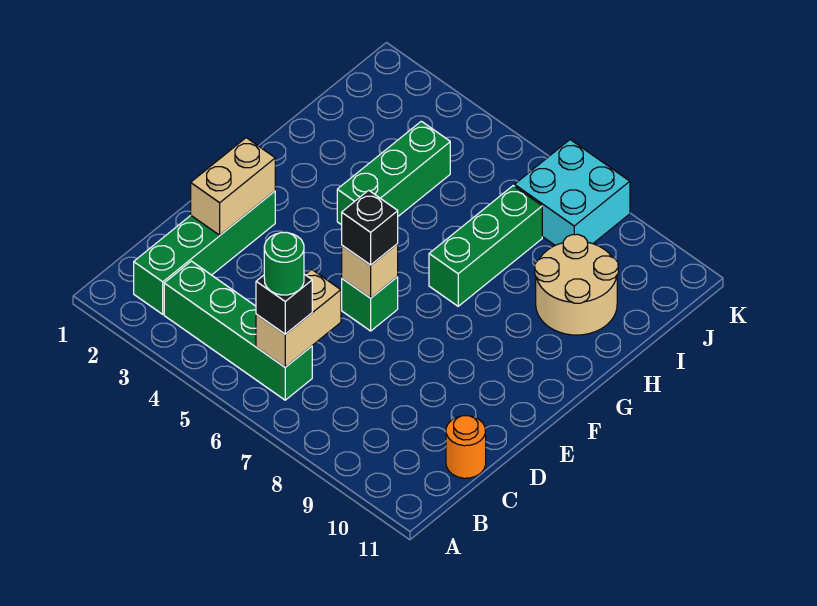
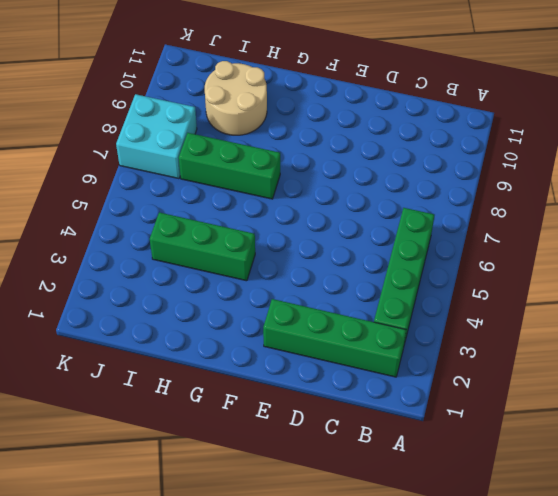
none -> orange round brick C11 level 1
none -> green brick E6 level 1
none -> tan brick B6:C6 level 2

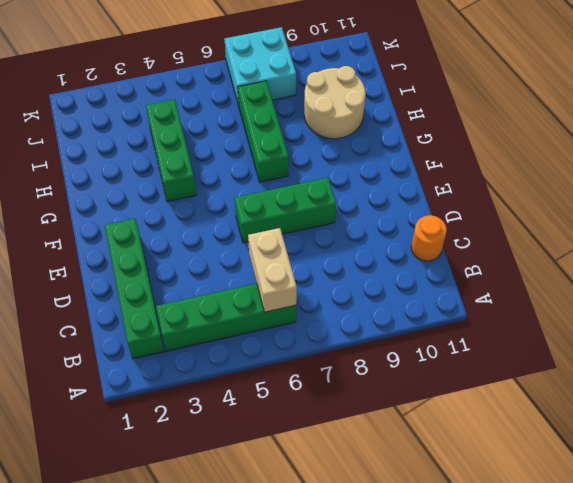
green brick E6:E8 level 1 -> green brick E6 level 1
none -> tan brick D2:E2 level 2
none -> tan brick E6 level 2
none -> black brick B6 level 3

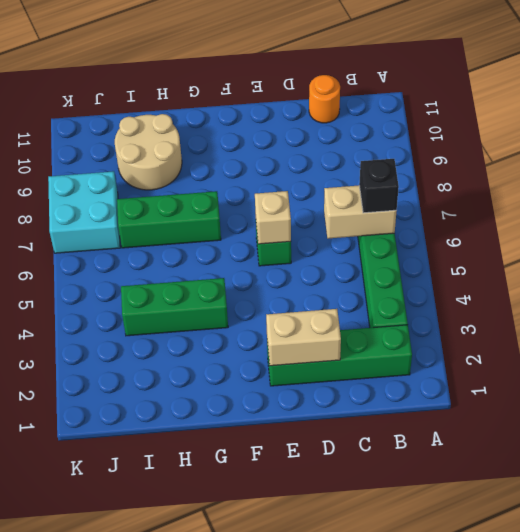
none -> black brick E6 level 3
none -> green round brick B6 level 4

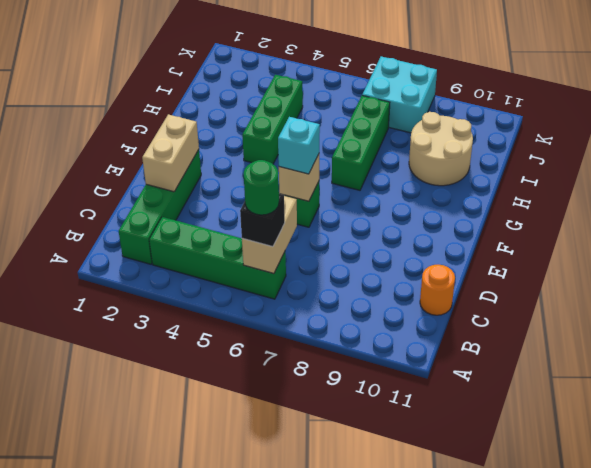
cyan brick E6 level 3 -> black brick E6 level 3

